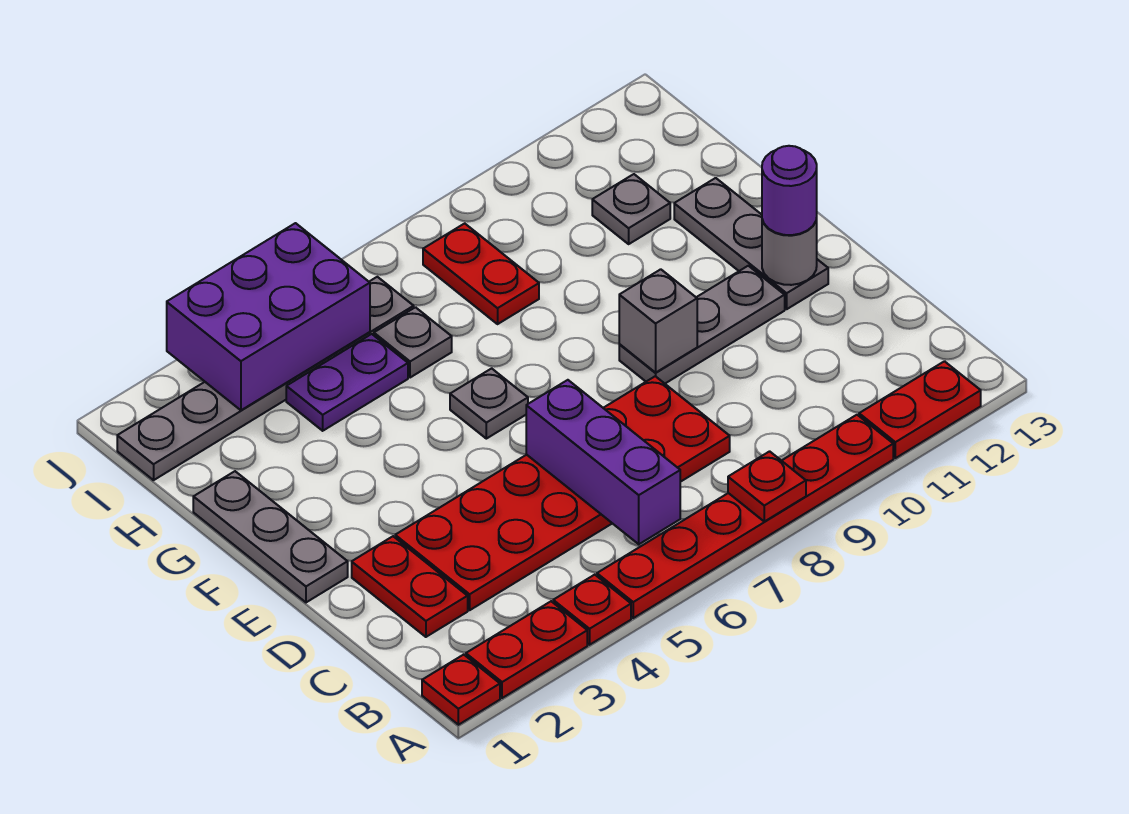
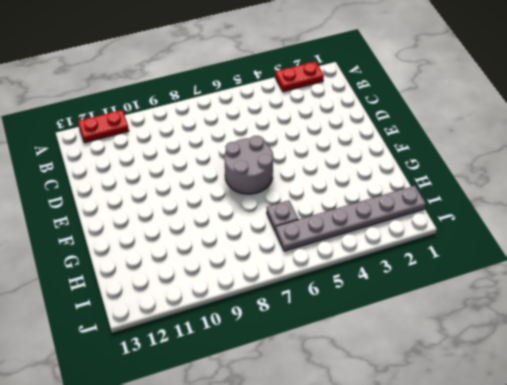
grey round brick E6:F7 level 1 -> grey plate F6 level 1
none -> red plate A1 level 1
none -> red plate A4 level 1
none -> red plate A5:A10 level 1

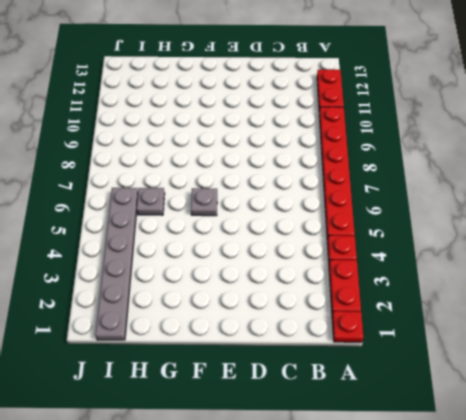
none -> red plate C2:D2 level 1
none -> red plate C3:D8 level 1
none -> grey plate E1:G1 level 1

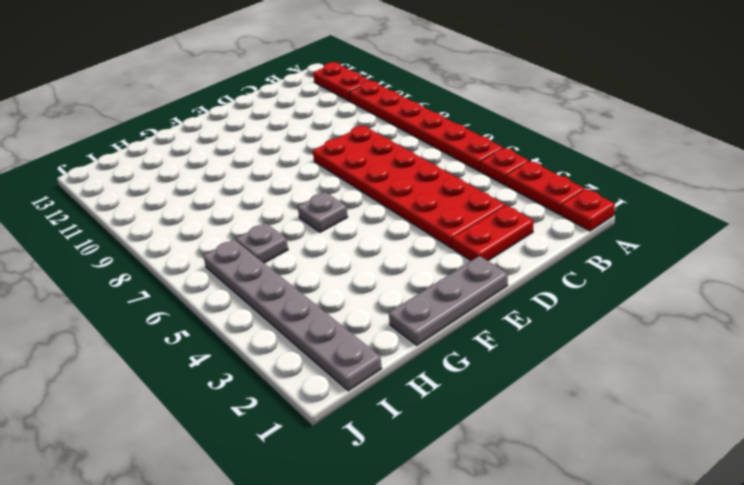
none -> grey plate E9:E11 level 1
none -> grey plate E12:G12 level 1
none -> purple plate H4:H5 level 1

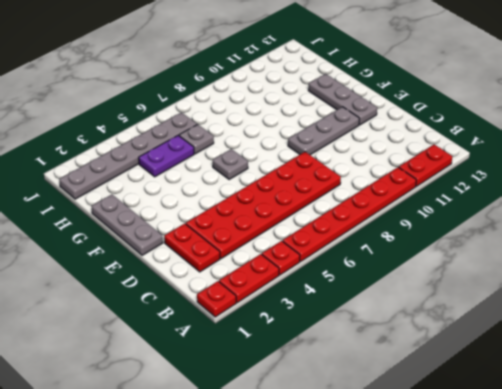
none -> red plate H8:I8 level 1
none -> grey plate H11 level 1
none -> red plate A8 level 2

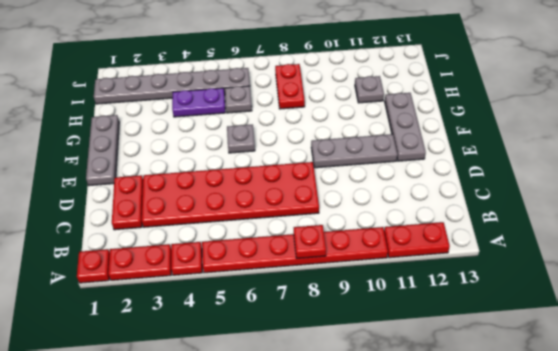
none -> purple brick B6:D6 level 2
none -> grey brick E9 level 2
none -> grey round brick E12 level 2

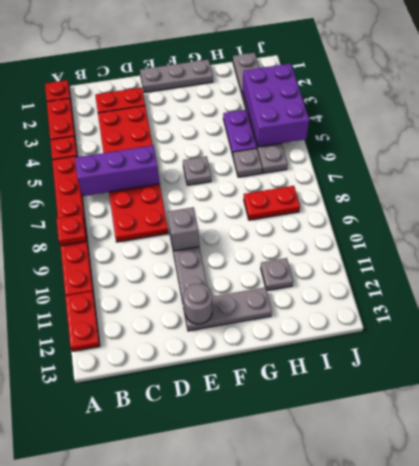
none -> purple round brick E12 level 3

